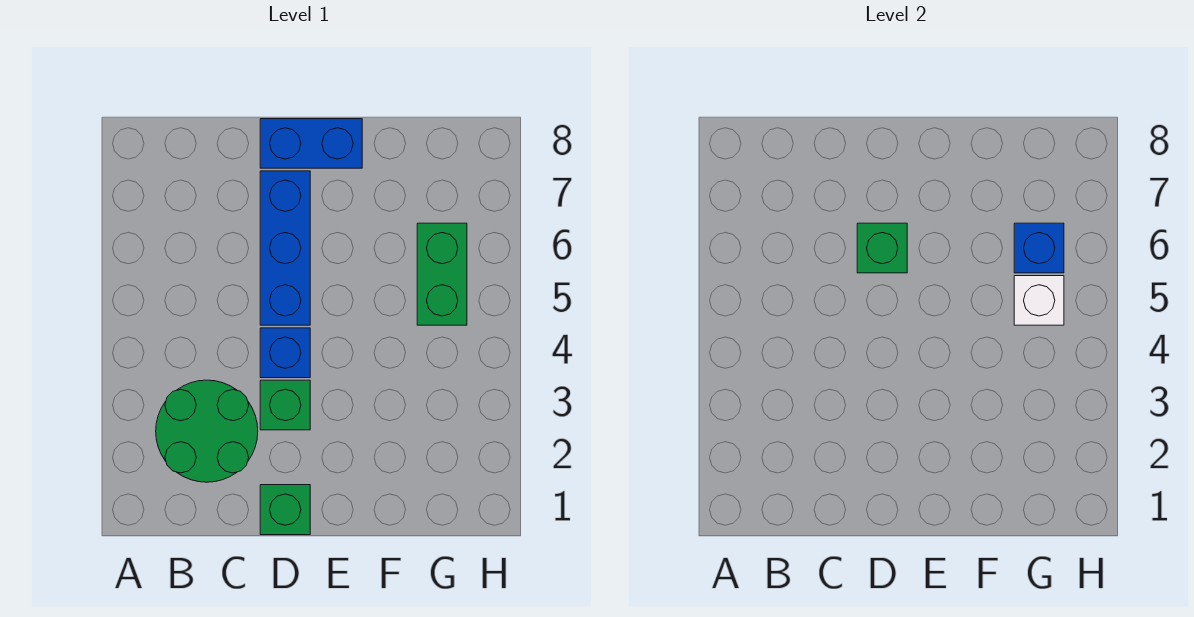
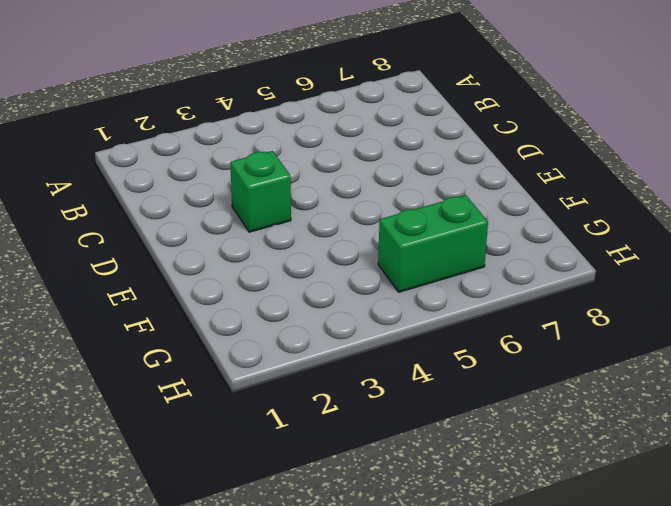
none -> green round brick B2:C3 level 1
none -> green brick D1 level 1

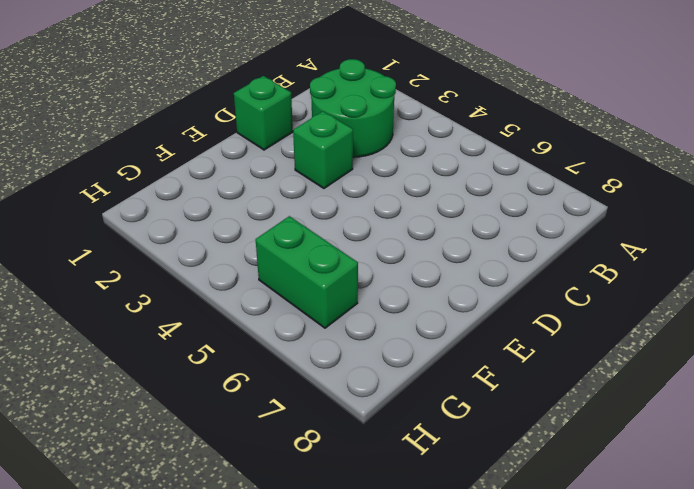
none -> blue brick D4 level 1
none -> blue brick D5:D7 level 1

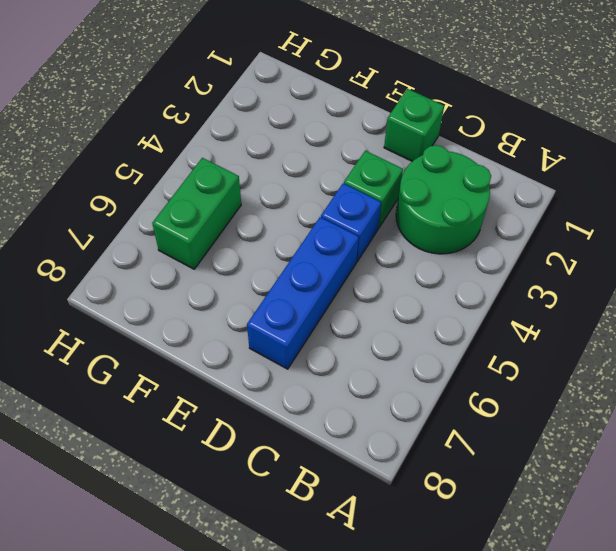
none -> blue brick D8:E8 level 1
none -> green brick D6 level 2

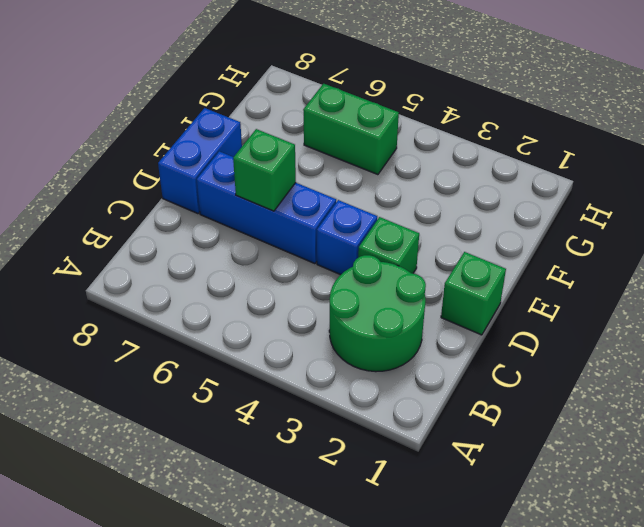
none -> white brick G5 level 2
none -> blue brick G6 level 2

